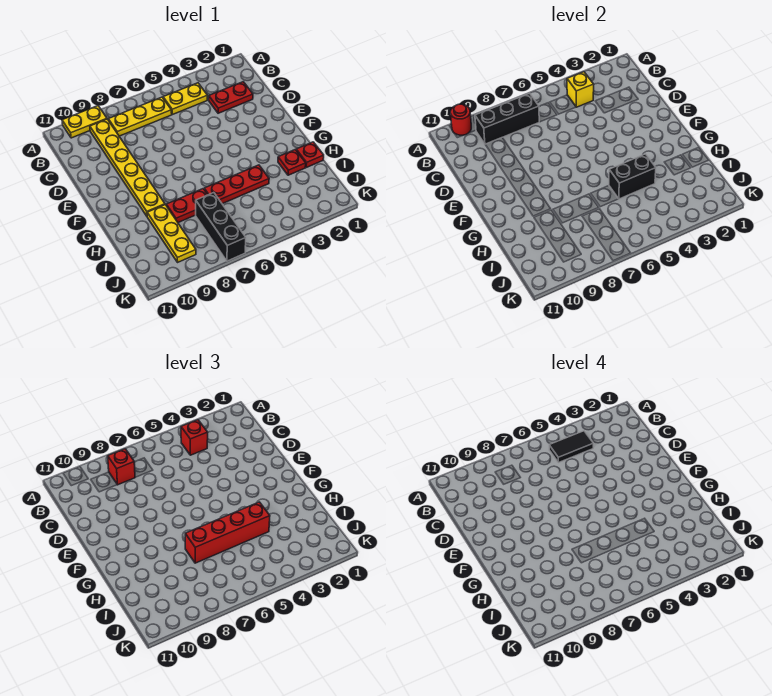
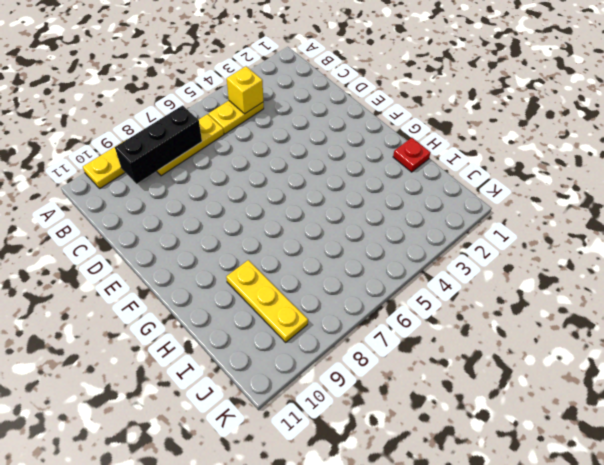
none -> yellow plate B9:G9 level 1
none -> red plate C2:C3 level 1
none -> red plate H2 level 1

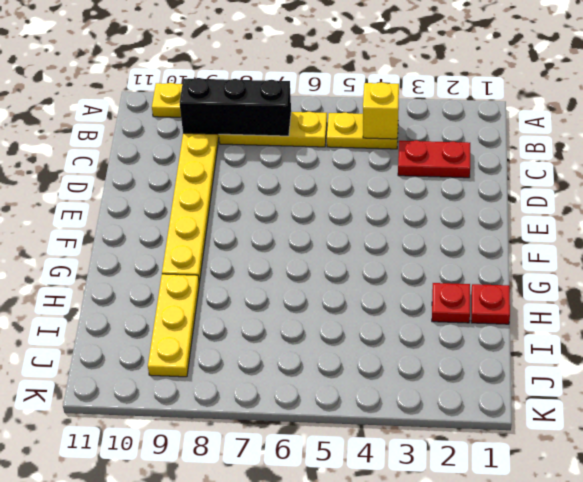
none -> red plate H4:H6 level 1
none -> red plate H7:H8 level 1
none -> black brick I7:K7 level 1

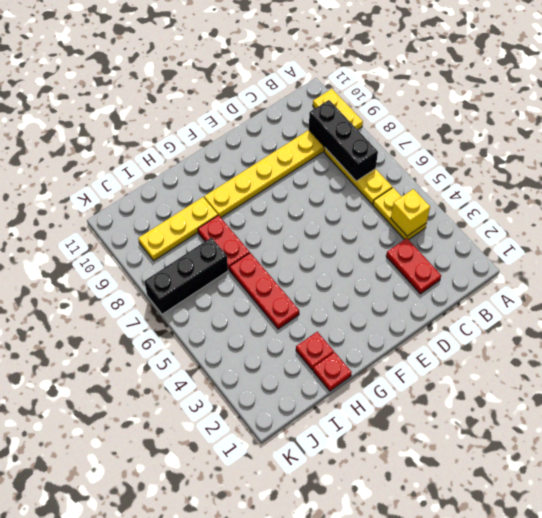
none -> red round brick A10 level 2
none -> black brick H4:H5 level 2
none -> red brick B4 level 3

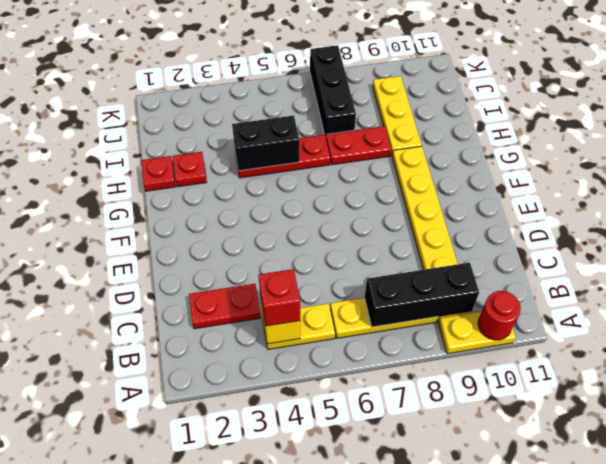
none -> red brick B8 level 3
none -> red brick H4:H7 level 3
none -> black tile B4:B5 level 4

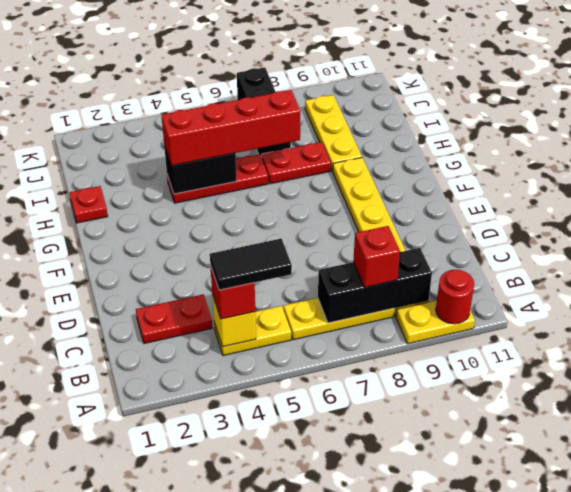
none -> red plate H2 level 1

